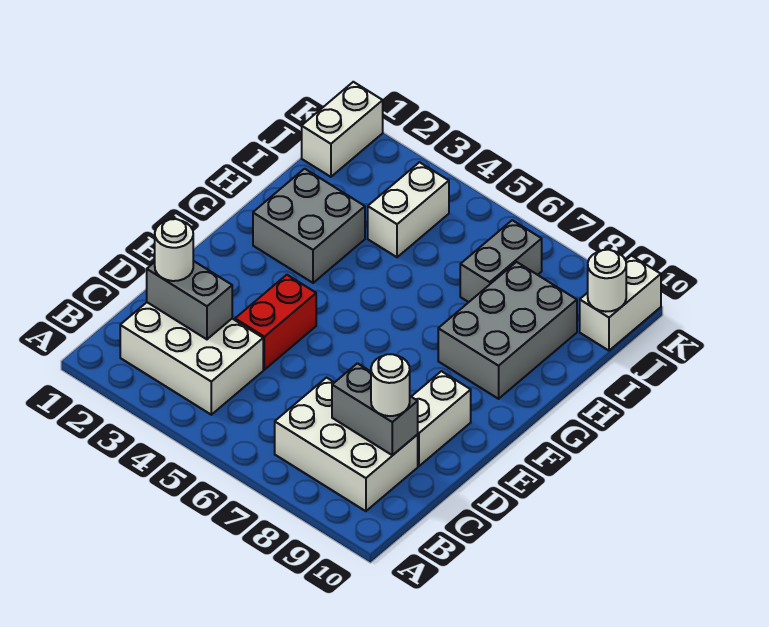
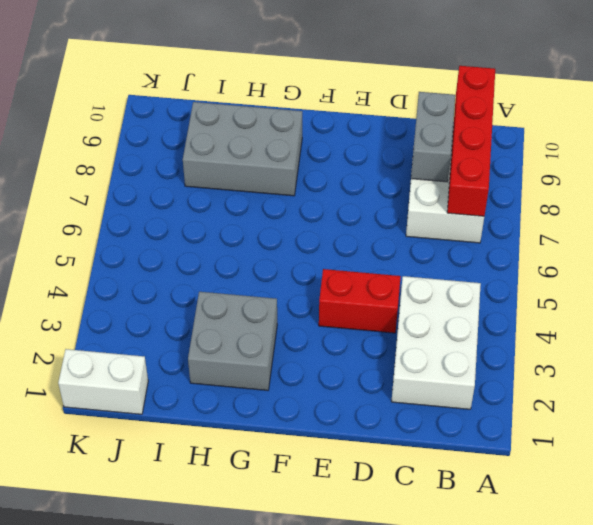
red brick B7:B10 level 2 -> none
none -> white brick D9:E9 level 1
none -> white brick I4:J4 level 1
none -> grey brick I7:J7 level 1

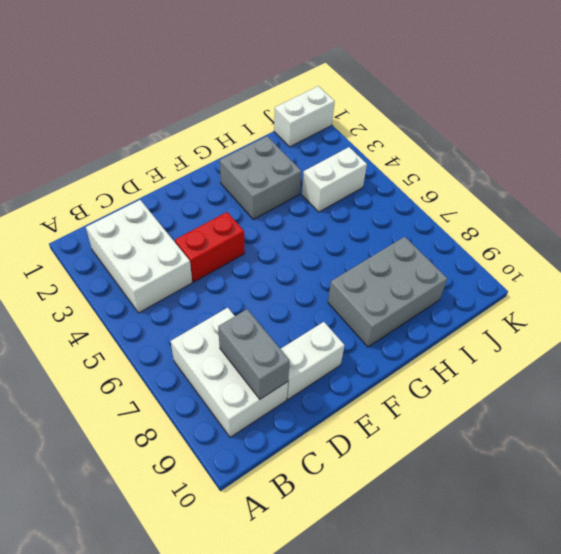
none -> grey brick I7:J7 level 1
none -> white brick J10:K10 level 1
none -> grey brick C2:C3 level 2

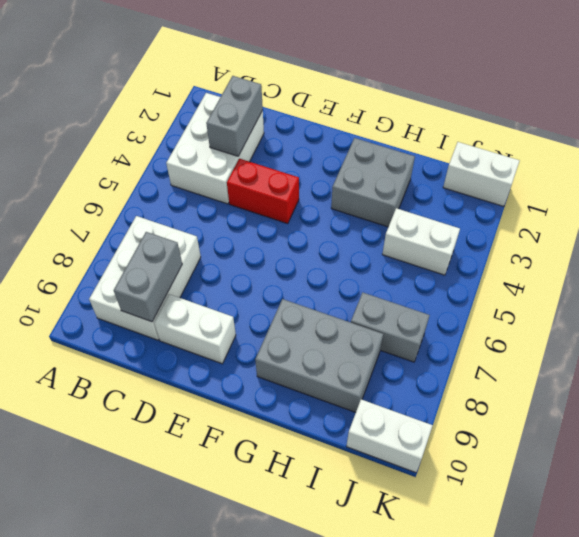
none -> white round brick J10 level 2
none -> white round brick C2 level 3
none -> white round brick C9 level 3

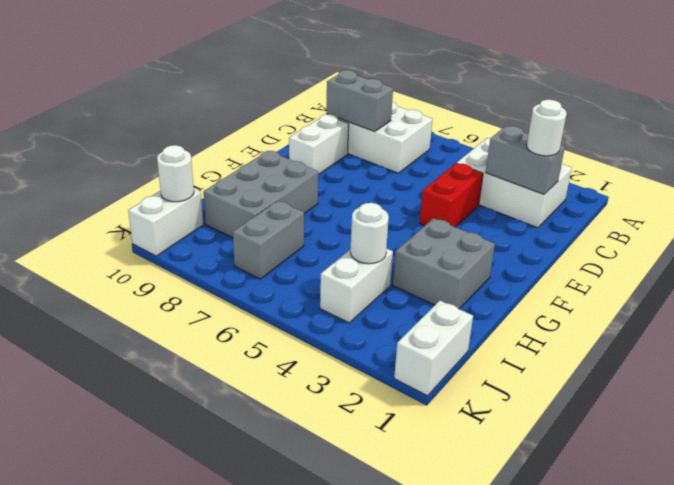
white round brick I4 level 2 -> white round brick C9 level 3

